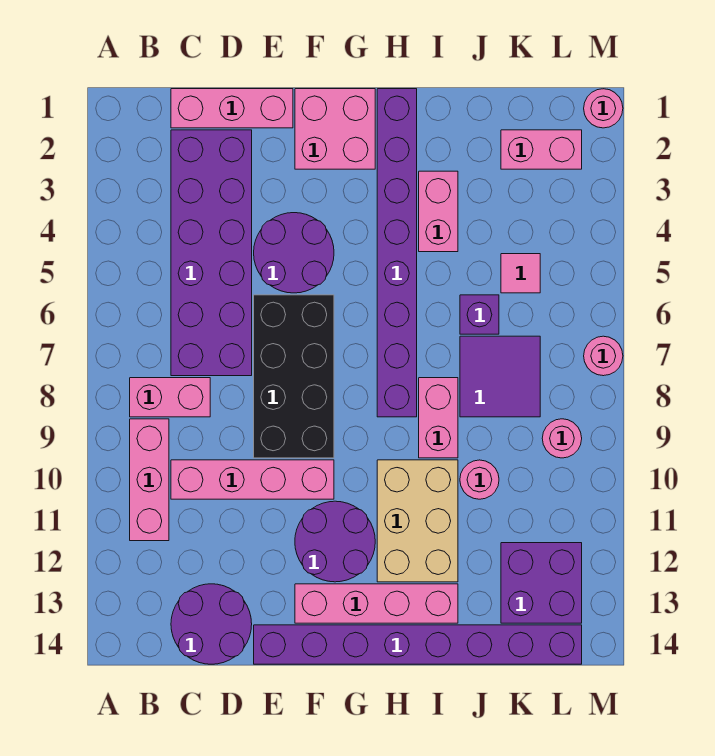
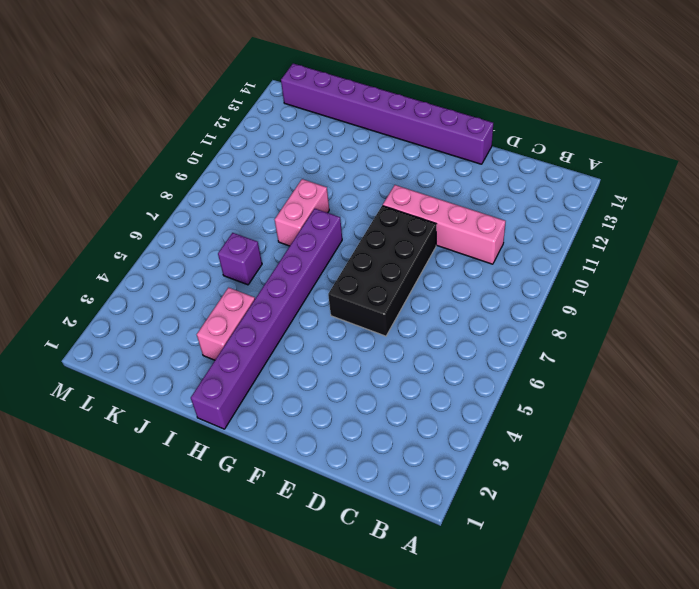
none -> pink brick B8:C8 level 1
none -> pink brick B9:B11 level 1
none -> pink brick C1:E1 level 1

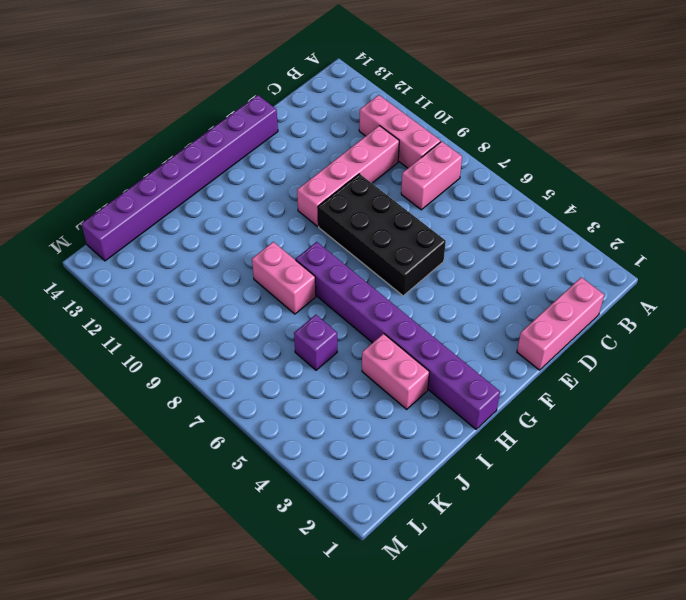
none -> purple brick C2:D7 level 1
none -> purple round brick C13:D14 level 1
none -> purple round brick E4:F5 level 1

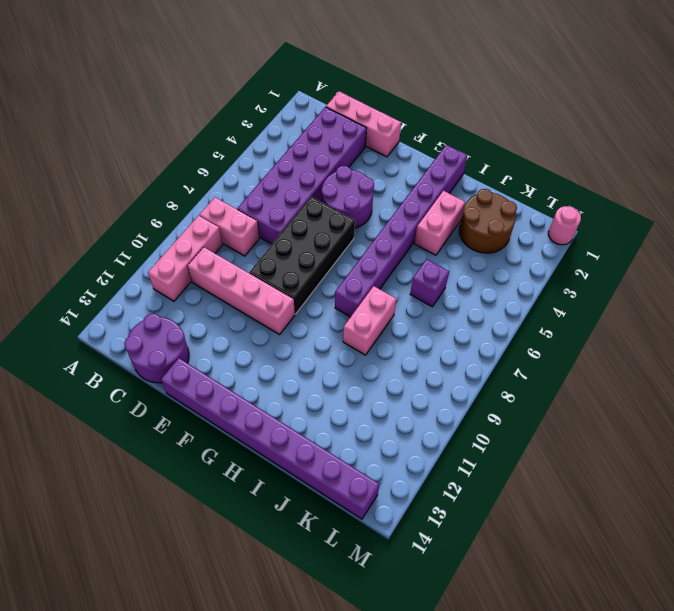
brown round brick J2:K3 level 1 -> pink brick K2:L2 level 1
none -> pink brick F1:G2 level 1
none -> purple round brick F11:G12 level 1
none -> pink brick F13:I13 level 1

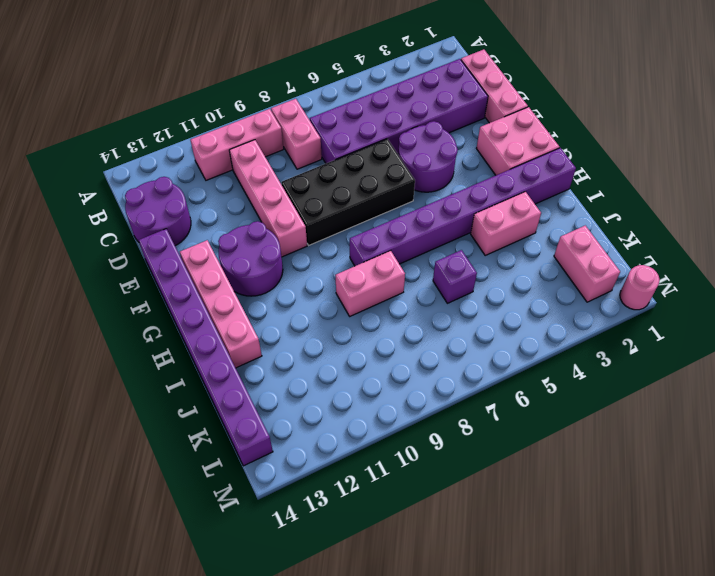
none -> tan brick H10:I12 level 1
none -> purple tile J7:K8 level 1
none -> pink round brick J10 level 1

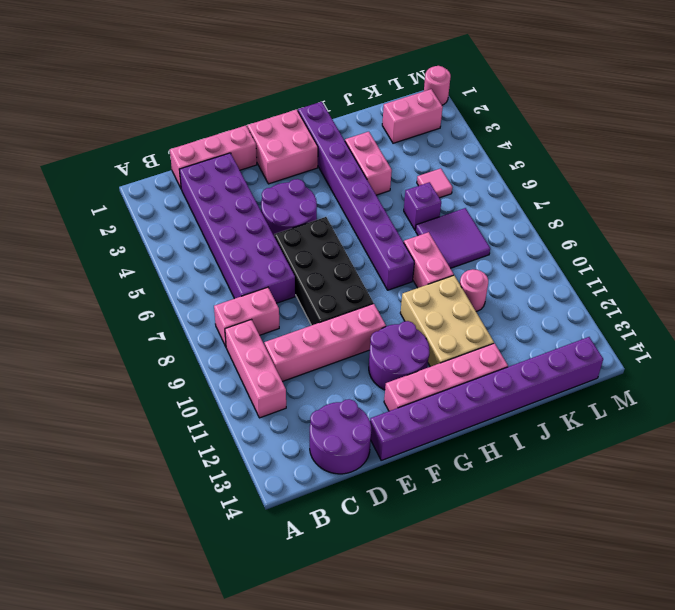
none -> purple brick K12:L13 level 1
none -> pink round brick L9 level 1
none -> pink round brick M7 level 1

